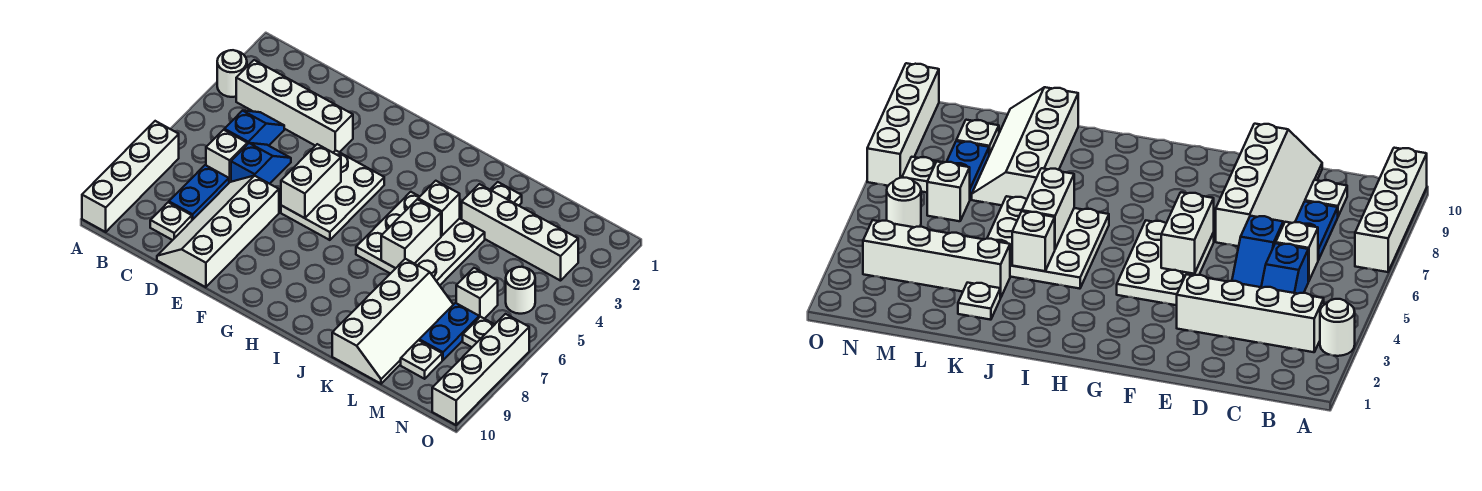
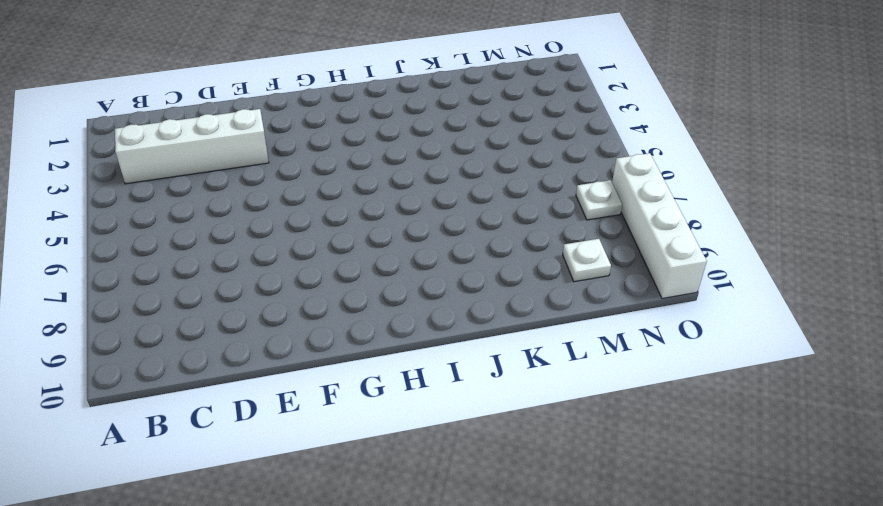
none -> white round brick A3 level 1
none -> white brick A7:A10 level 1
none -> blue slope C4:C5 level 1 top 5

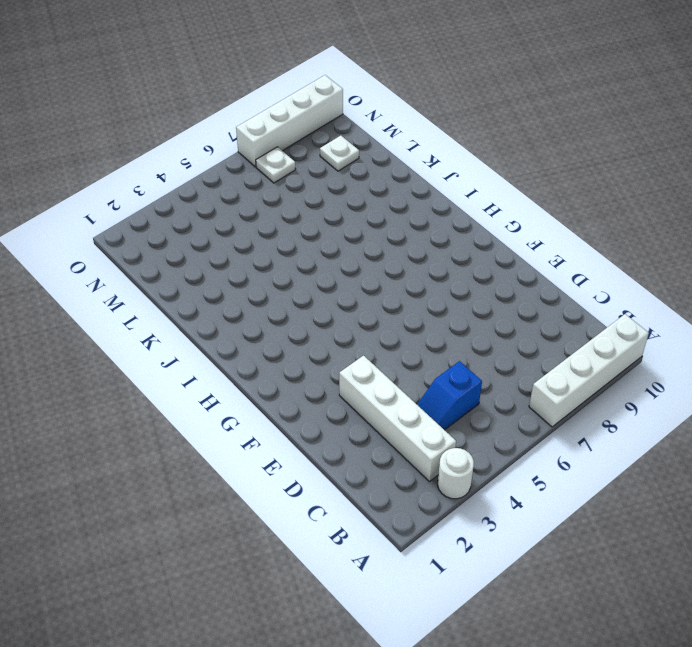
none -> white brick C6 level 1
none -> blue plate C7:C8 level 1
none -> white plate C9 level 1

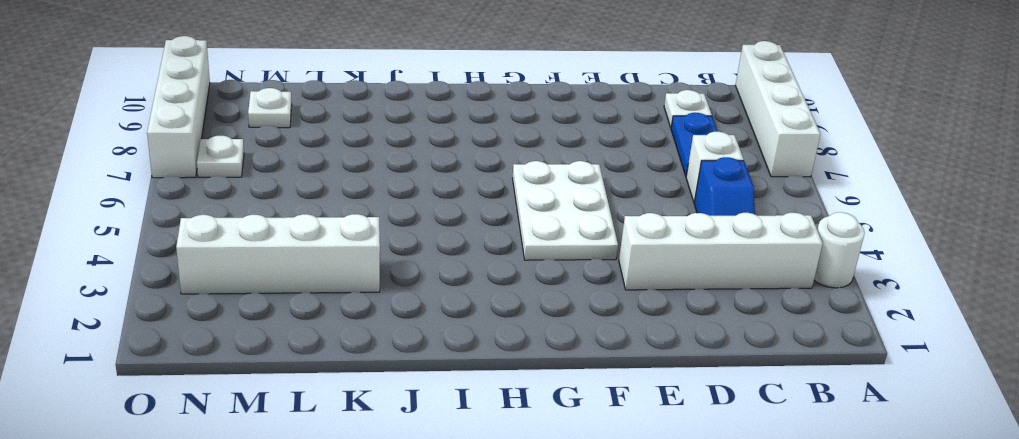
none -> blue slope D5:D6 level 1 top 6
none -> white slope D7:E10 level 1 top E
none -> white plate I4:K6 level 1

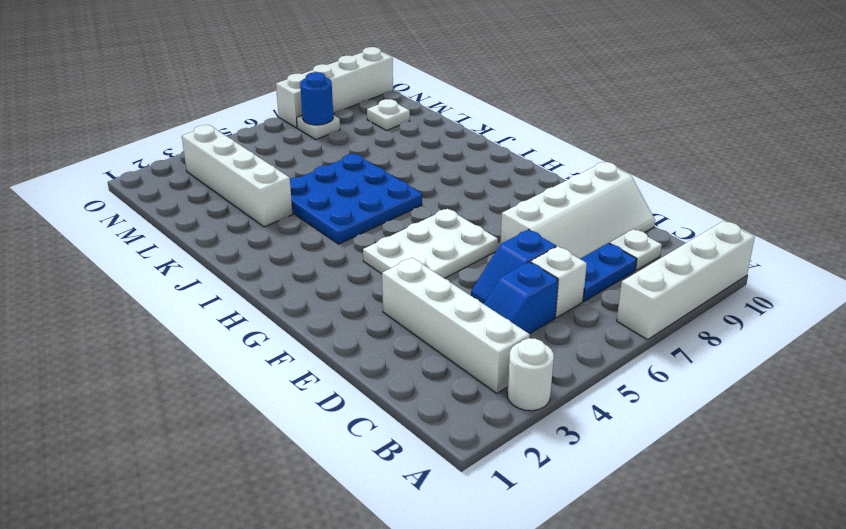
blue plate I4:K6 level 1 -> white plate I4:K6 level 1
blue round brick N7 level 2 -> none
none -> white plate K2 level 1
none -> white slope K7:L10 level 1 top K
none -> white brick M6 level 1

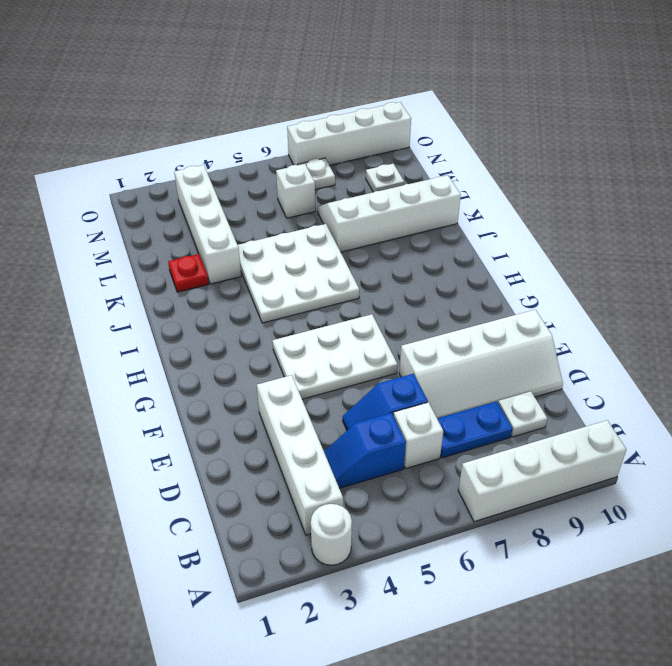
red plate K2 level 1 -> white plate K2 level 1
none -> blue plate M7:M8 level 1
none -> white round brick N5 level 1
none -> white brick F5:F6 level 2

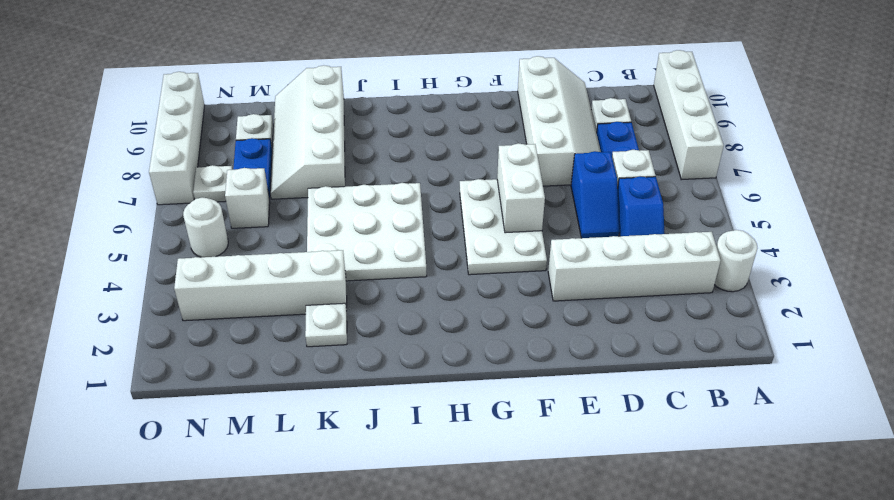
none -> white brick J4 level 2
none -> white brick J5:J6 level 2

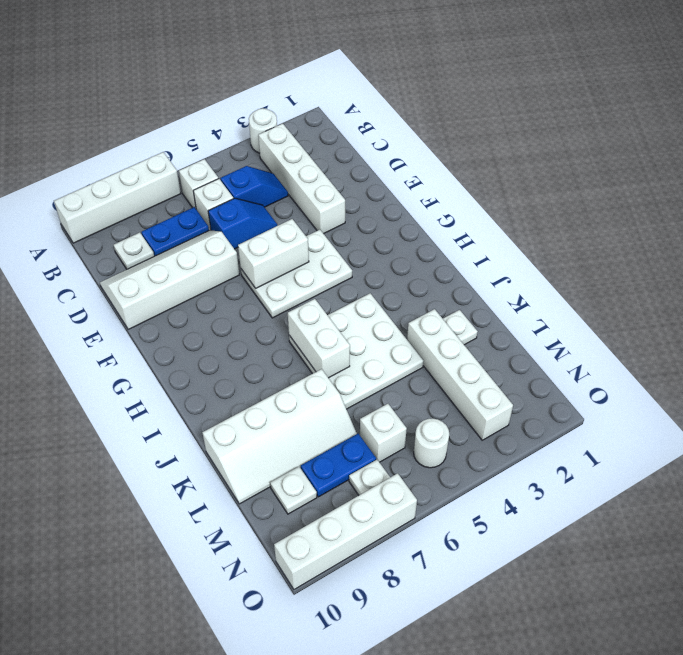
white brick B6 level 1 -> white brick J4 level 2
white brick I6:J6 level 2 -> white brick J5:J6 level 2

